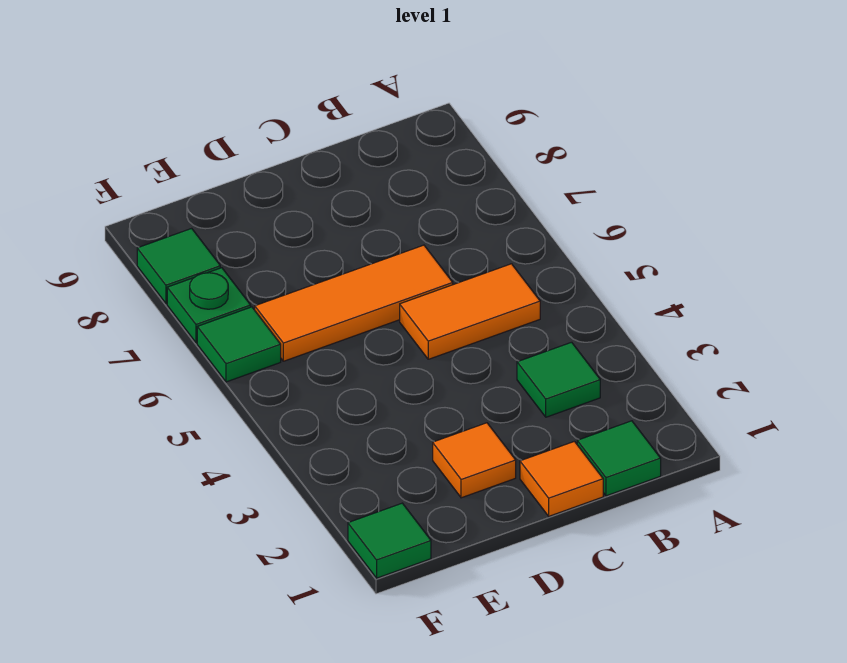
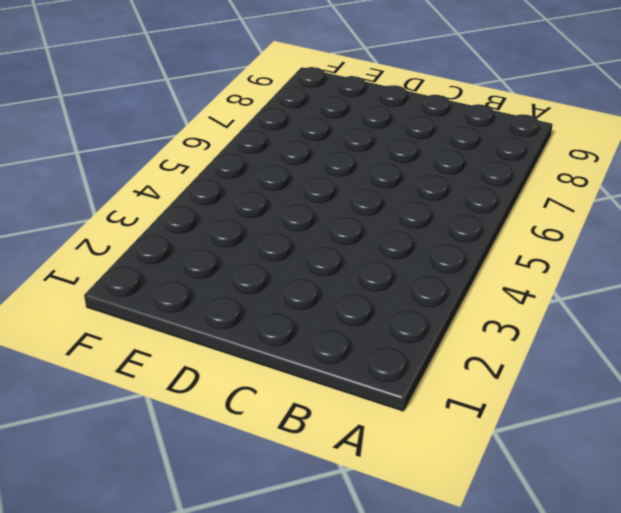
none -> green tile B1 level 1
none -> green tile B3 level 1

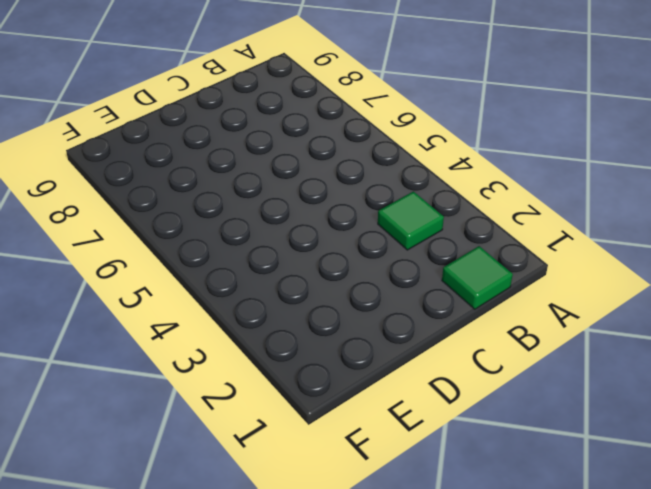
none -> orange tile B5:C5 level 1
none -> orange tile C1 level 1

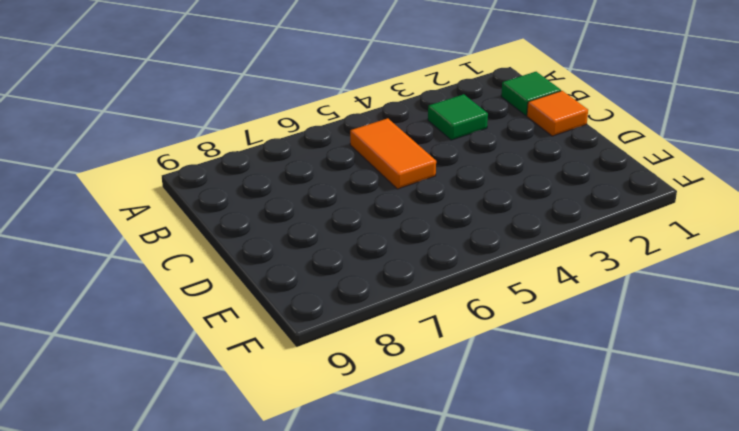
none -> orange tile C6:E6 level 1
none -> orange tile D2 level 1

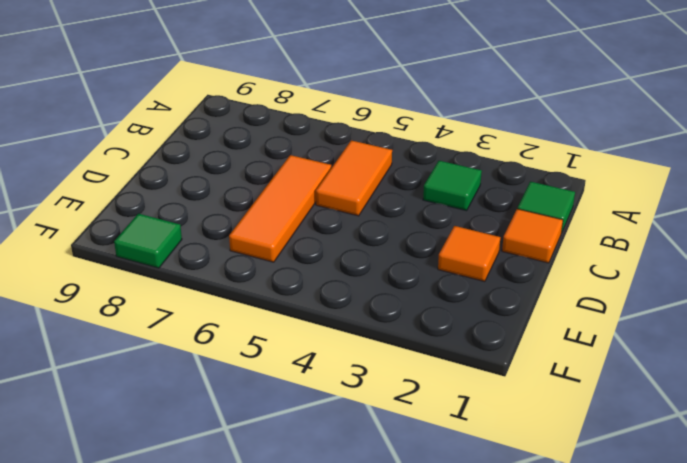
none -> green tile F1 level 1
none -> green tile F6 level 1

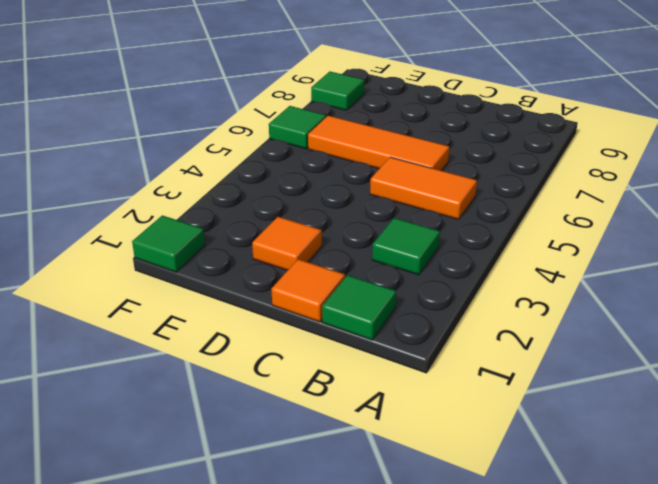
none -> green plate F7 level 1

